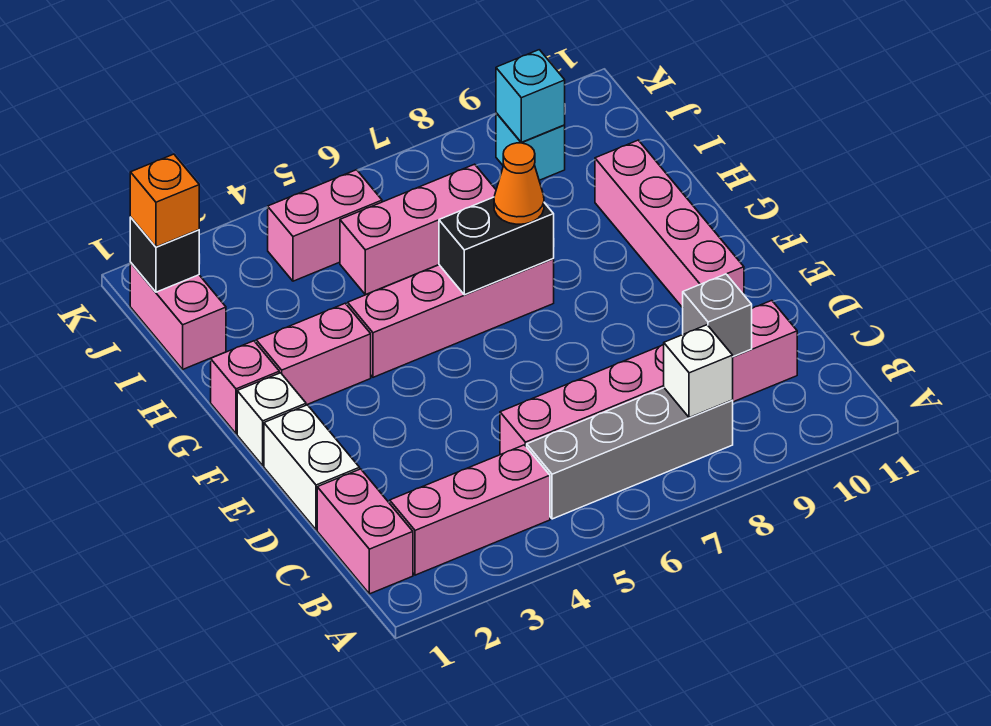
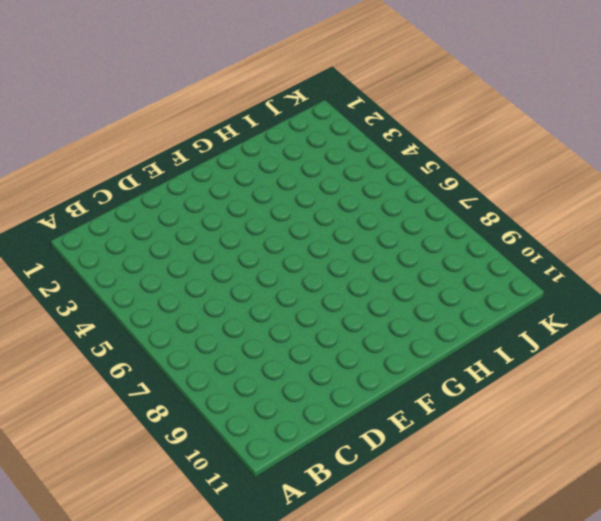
none -> pink brick B1:C1 level 1
none -> pink brick B2:B4 level 1
none -> grey brick B5:B8 level 1

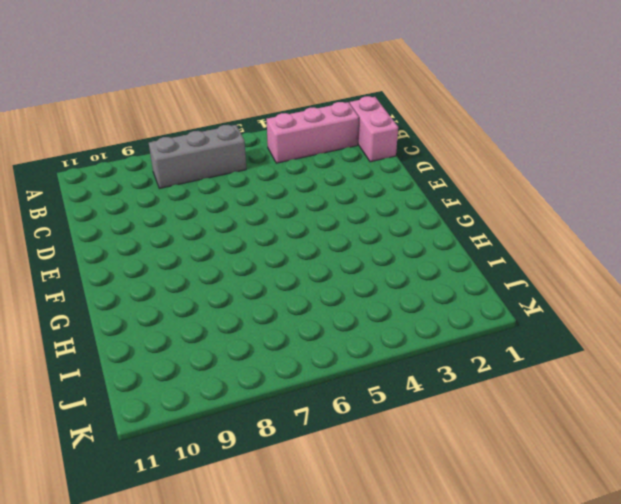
grey brick B6:B8 level 1 -> grey brick B5:B8 level 1
none -> pink brick C5:C10 level 1
none -> white brick D1:E1 level 1
none -> pink brick E10:H10 level 1

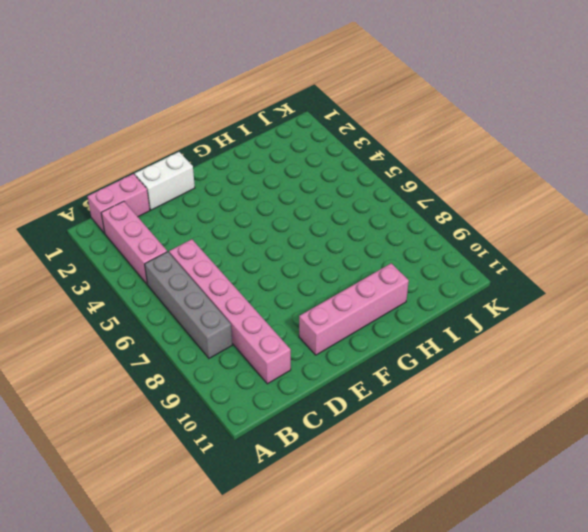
none -> white brick F1 level 1
none -> pink brick G1 level 1
none -> pink brick G2:G3 level 1

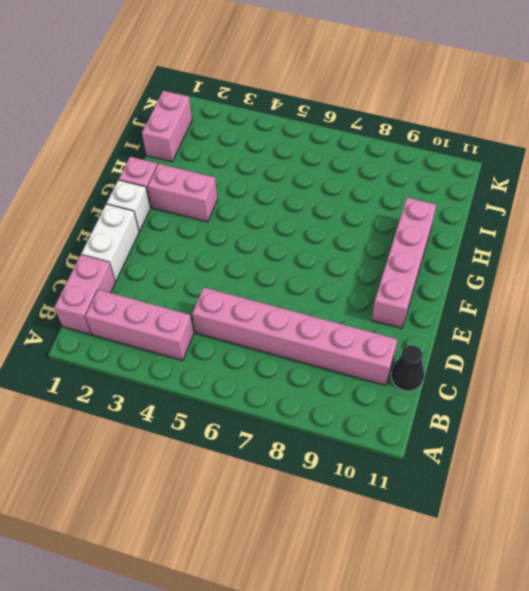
black cone C11 level 1 -> none
none -> grey brick B5:B8 level 1
none -> pink brick G4:G7 level 1
none -> pink brick I5:I7 level 1

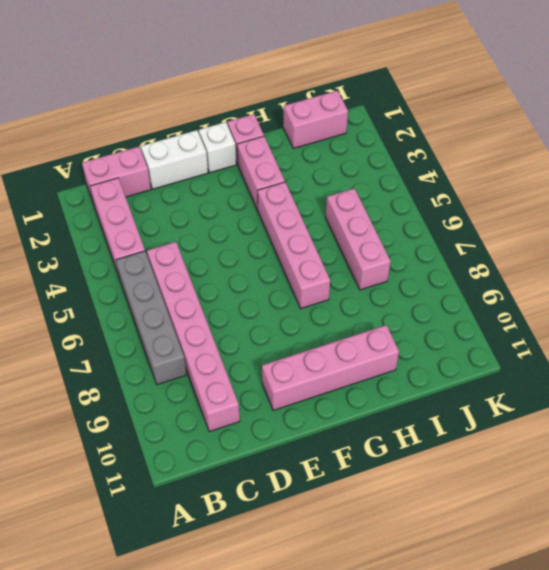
none -> pink brick J4:J5 level 1
none -> cyan brick J9 level 1
none -> white brick B8 level 2

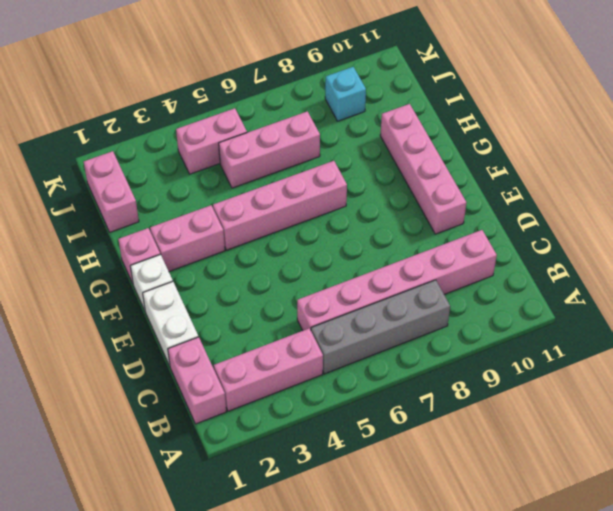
none -> white brick B8 level 2
none -> grey brick C9 level 2
none -> black brick G6:G7 level 2

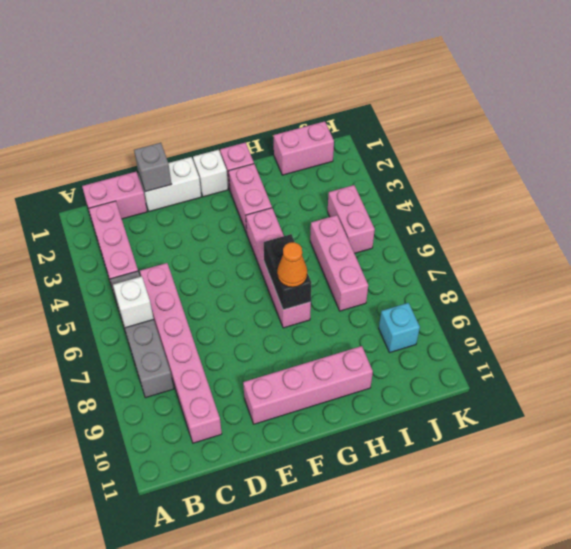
white brick B6 level 2 -> white brick B8 level 2
grey brick D1 level 2 -> grey brick C9 level 2
none -> black brick J1 level 2
none -> cyan brick J9 level 2
none -> orange brick J1 level 3

